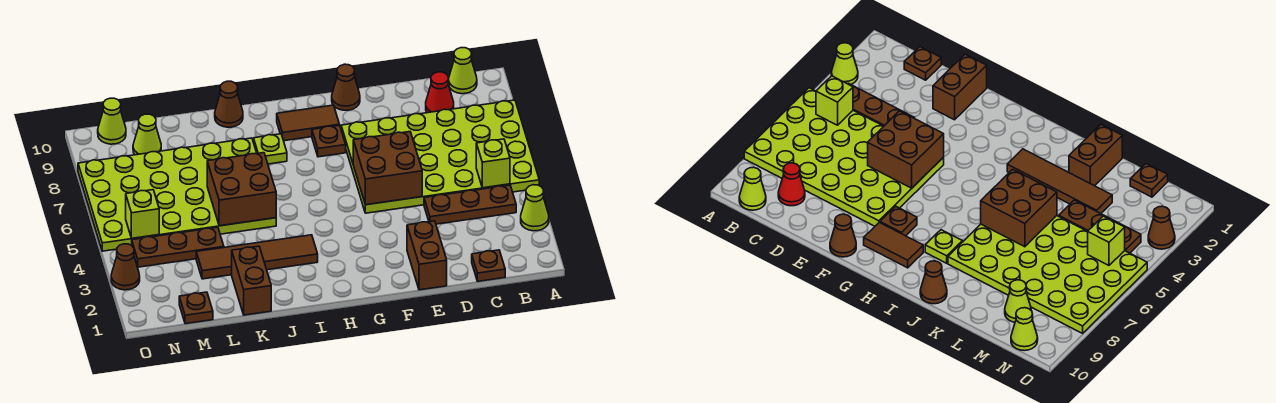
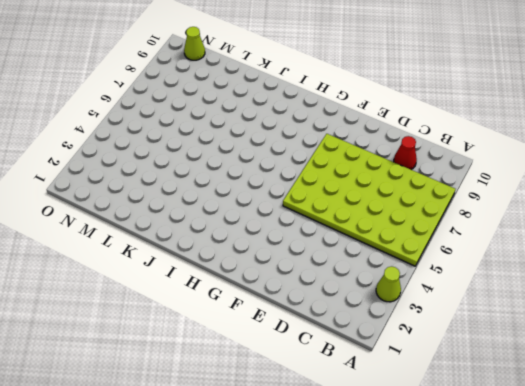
none -> brown plate B4:D4 level 1
none -> lime cone B10 level 1
none -> brown plate C1 level 1

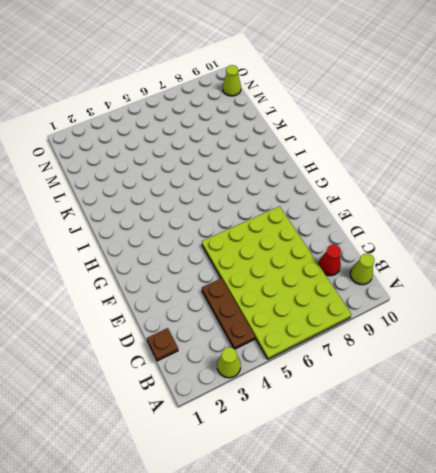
none -> brown brick E1:E2 level 1
none -> brown cone F10 level 1
none -> brown plate G8 level 1

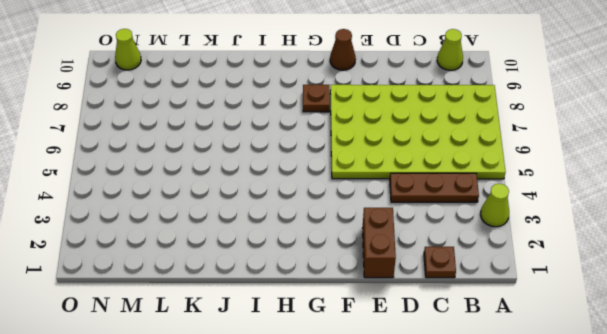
none -> red cone C9 level 1
none -> brown tile G9:H9 level 1
none -> brown tile I3:L3 level 1

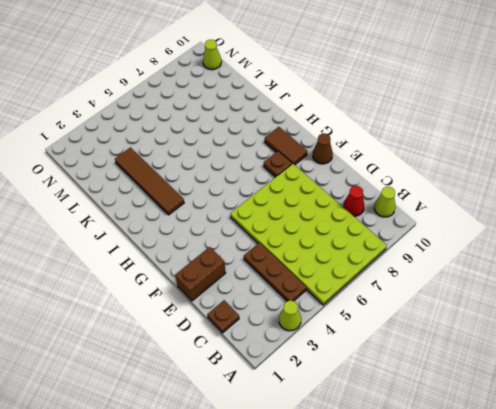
none -> lime plate I8 level 1
none -> lime plate J5:O8 level 1
none -> brown cone J10 level 1

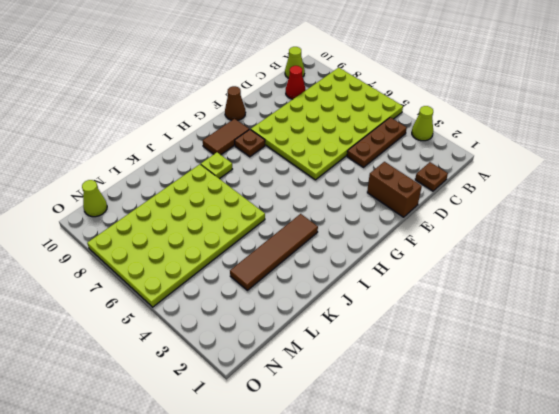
none -> brown cone J10 level 1
none -> brown brick K1:K2 level 1
none -> brown plate L4:N4 level 1

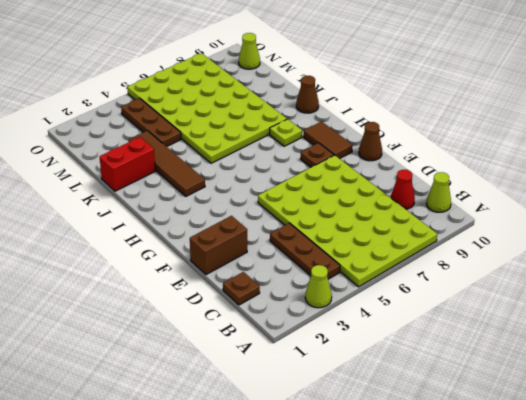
red brick K1:K2 level 1 -> brown brick K1:K2 level 1
none -> brown plate M1 level 1
none -> lime cone M9 level 1
none -> brown cone O3 level 1

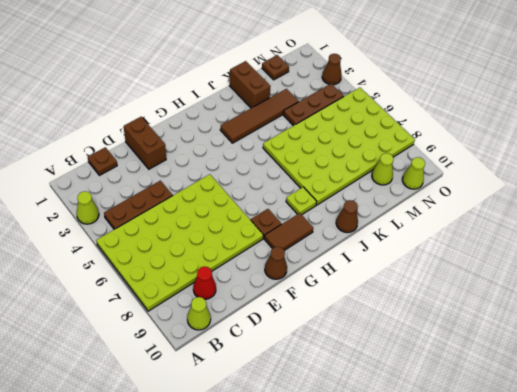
none -> lime brick B5 level 2
none -> brown brick E5:F6 level 2
none -> brown brick J5:K6 level 2

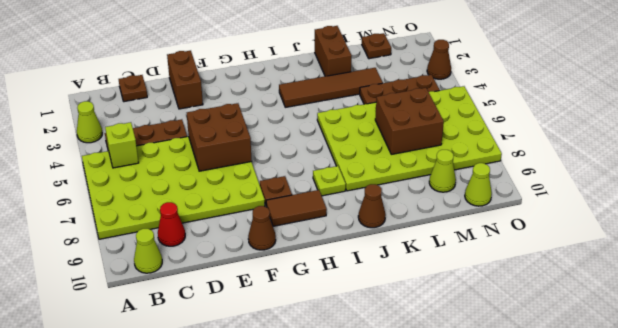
brown brick L6:M7 level 2 -> brown brick J5:K6 level 2
none -> lime brick N5 level 2

